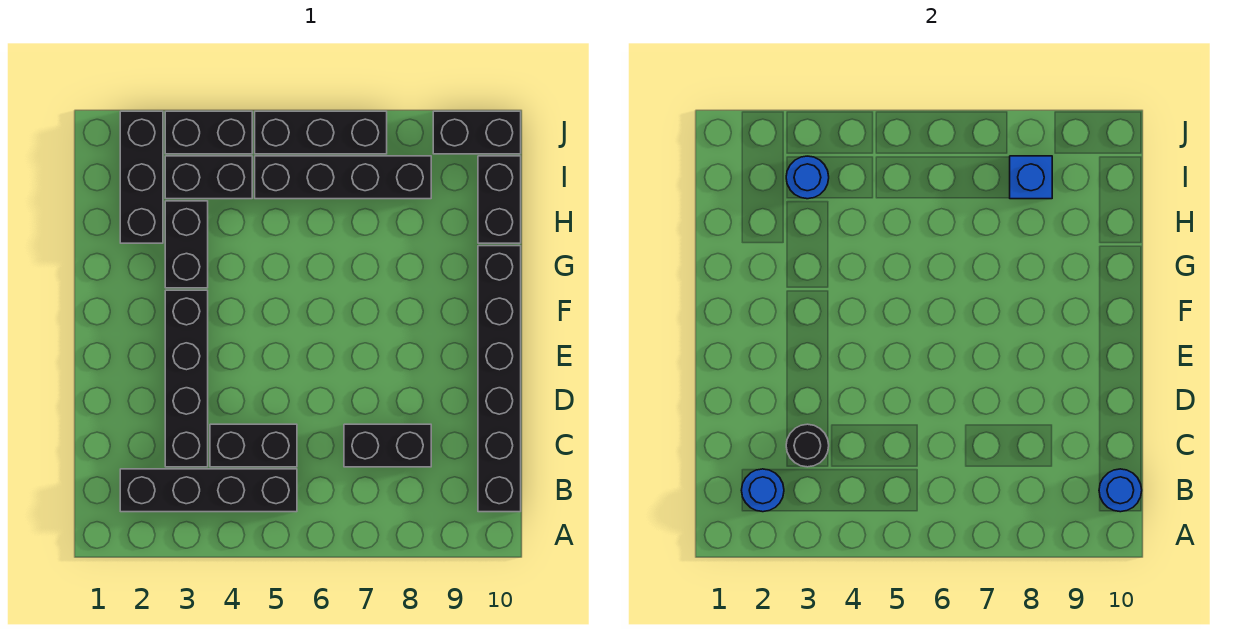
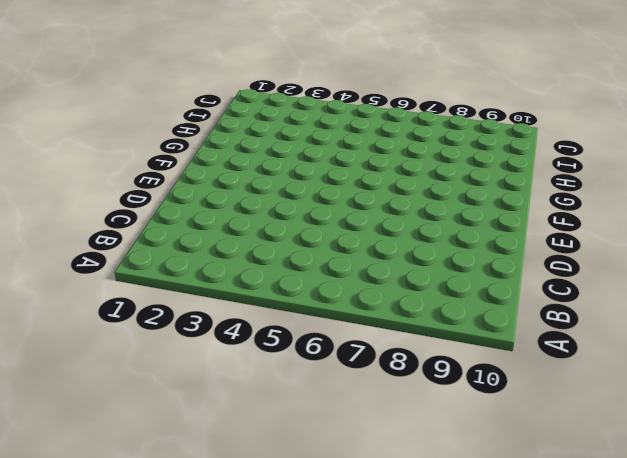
none -> black brick B2:B5 level 1
none -> black brick B10:G10 level 1
none -> black brick C3:F3 level 1

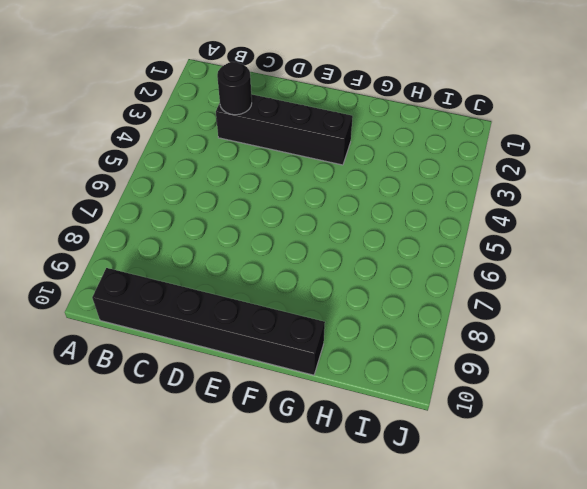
none -> black brick B2:B5 level 1
none -> black brick C4:C5 level 1
none -> black brick C7:C8 level 1

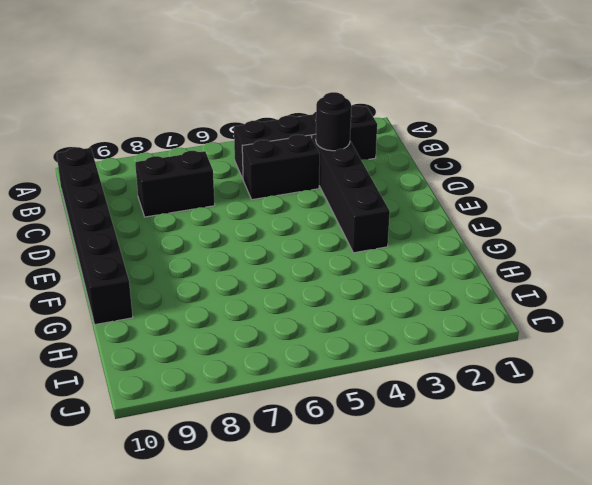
none -> black brick G3:H3 level 1
none -> black brick H2:J2 level 1
none -> black brick H10:I10 level 1

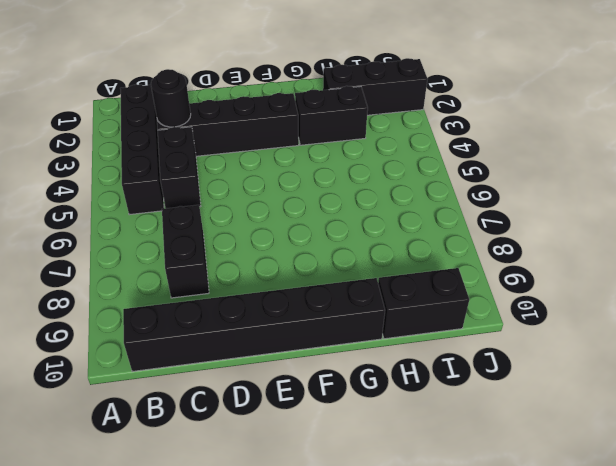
none -> black brick I3:I4 level 1
none -> black brick I5:I8 level 1
none -> black brick J3:J4 level 1

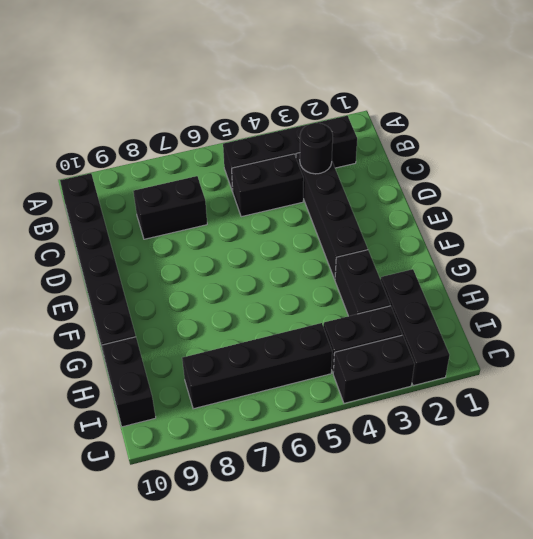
none -> black brick J5:J7 level 1
none -> black brick J9:J10 level 1
none -> blue round brick B2 level 2

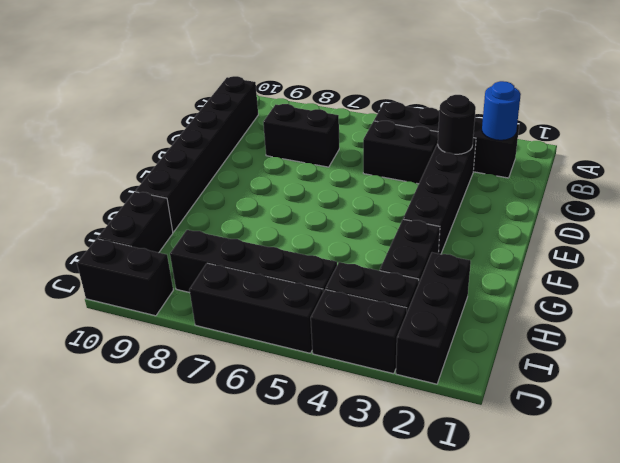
none -> blue round brick B10 level 2
none -> blue round brick I3 level 2
none -> blue brick I8 level 2

